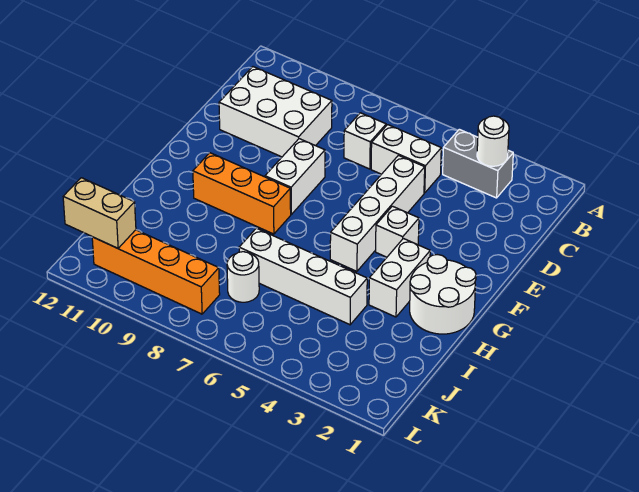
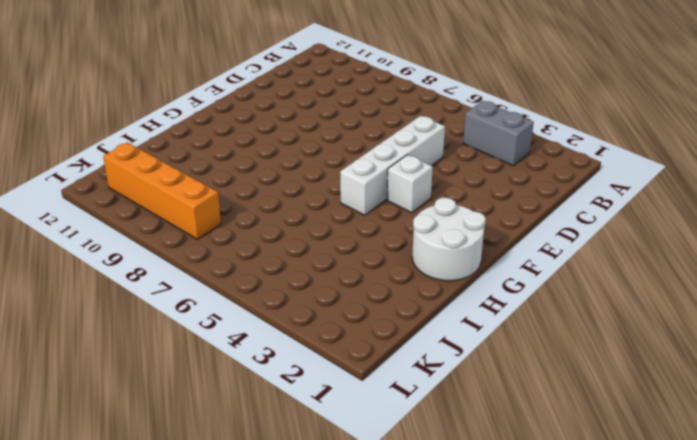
none -> white brick C5:C6 level 1
none -> white brick C7 level 1
none -> white brick C9:D11 level 1

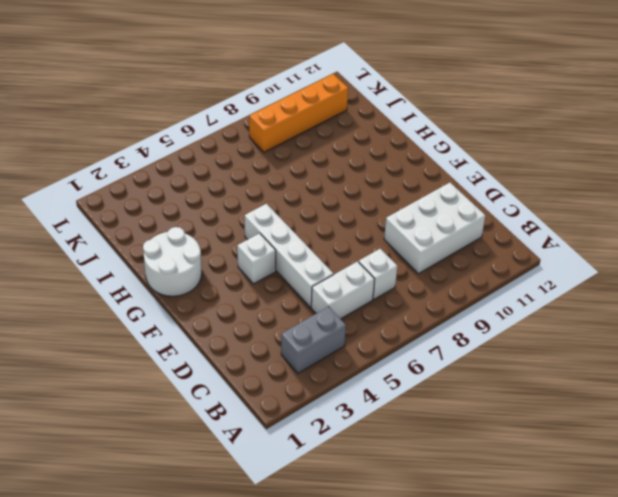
none -> white brick E8:F8 level 1
none -> white brick G3:H3 level 1
none -> orange brick G8:G10 level 1

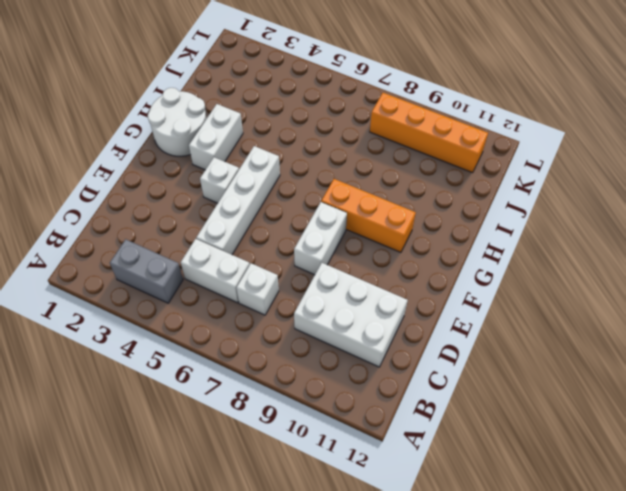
none -> white brick I4:I7 level 1
none -> white round brick J7 level 1
none -> white round brick B3 level 2

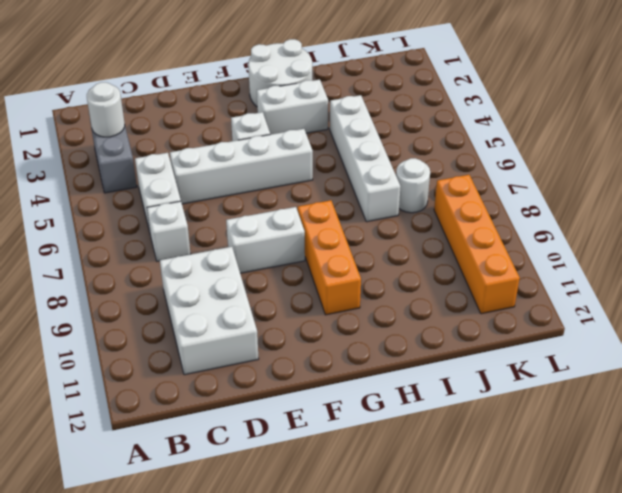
none -> tan brick K11:K12 level 2

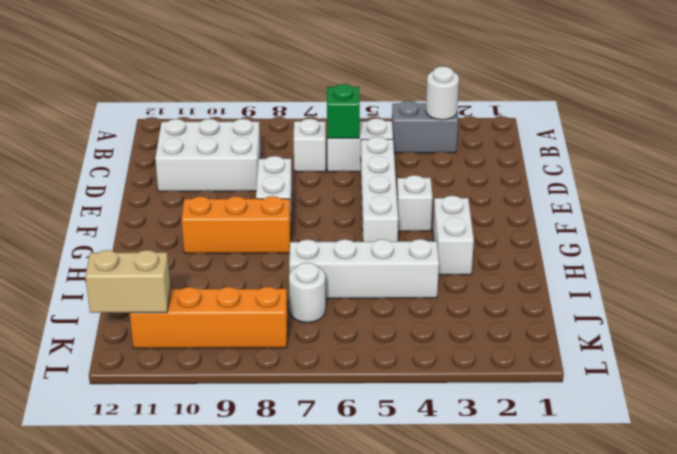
green brick C6 level 2 -> none
none -> white round brick G1:H2 level 1

